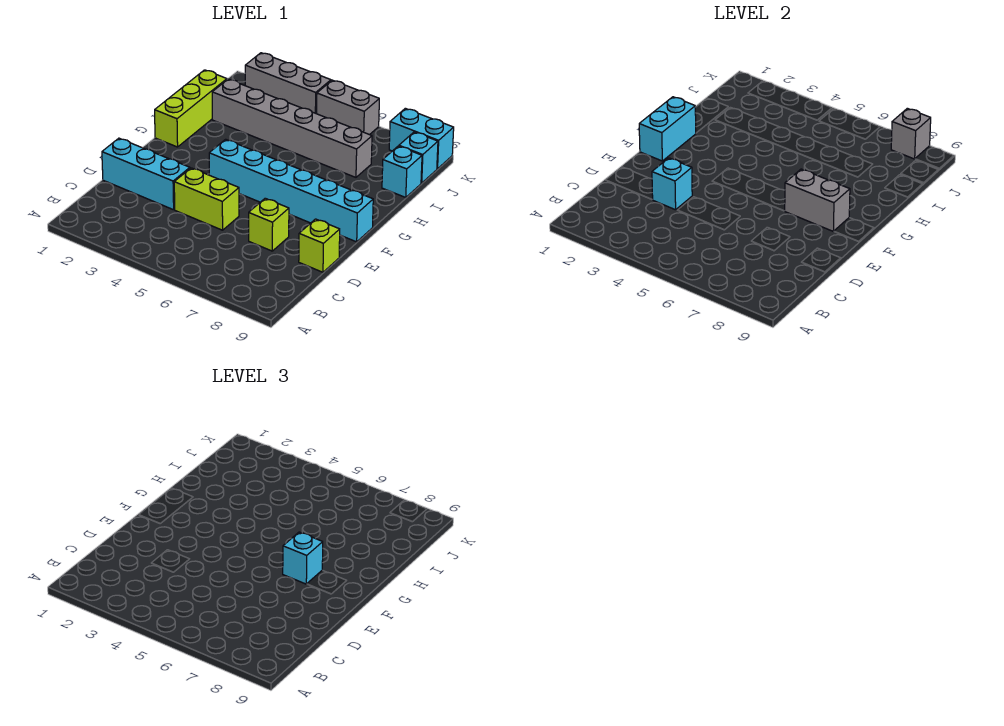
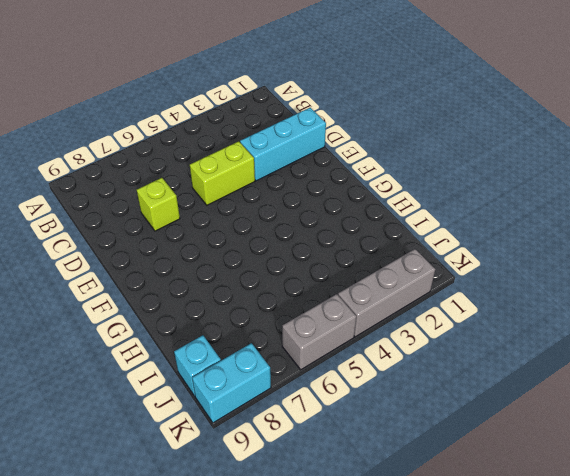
none -> lime brick D9 level 1
none -> cyan brick F4:F9 level 1
none -> lime brick G1:I1 level 1

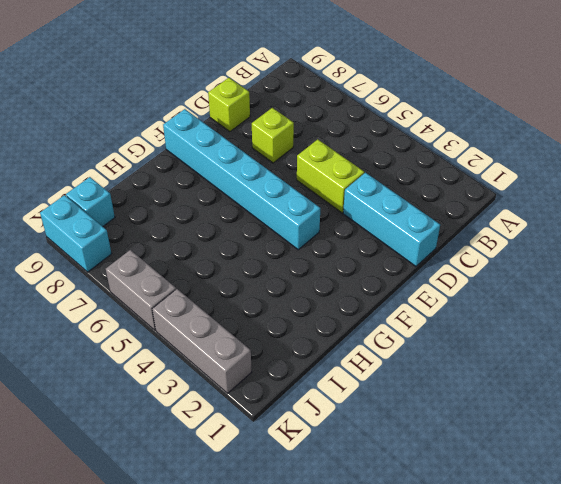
none -> lime brick G1:I1 level 1
none -> grey brick I2:I7 level 1
none -> cyan brick I9 level 1

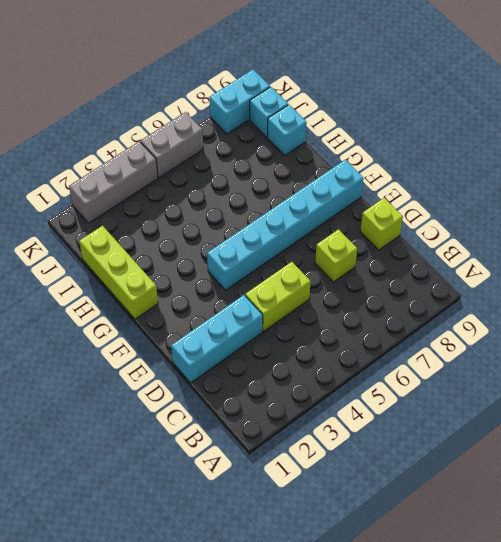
none -> grey brick I2:I7 level 1
none -> cyan brick D3 level 2
none -> cyan brick F1:G1 level 2

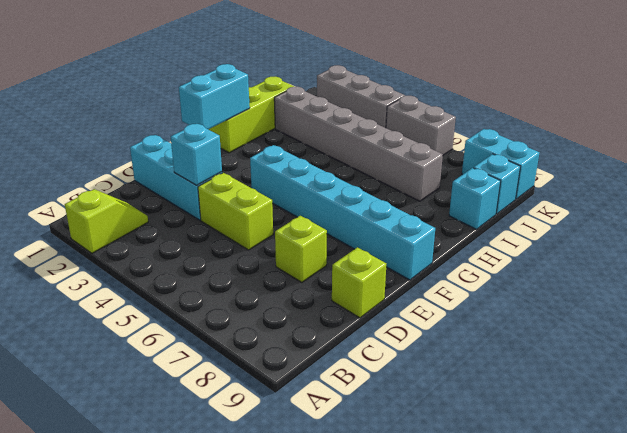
lime slope A2:B2 level 1 top A -> none
none -> grey brick F7:F8 level 2
none -> grey brick K8 level 2
none -> cyan brick F7 level 3

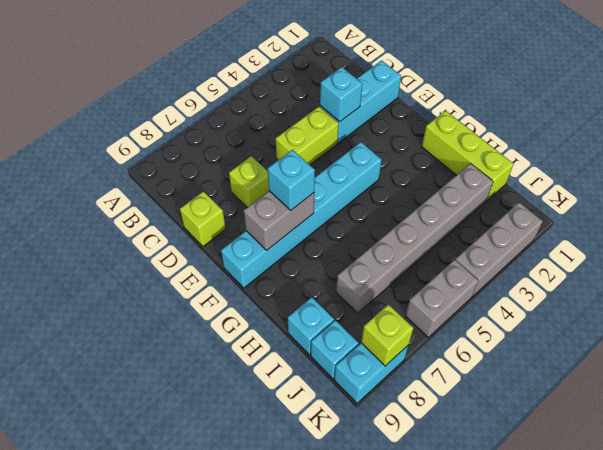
lime brick K8 level 2 -> grey brick K8 level 2
none -> cyan brick F1:G1 level 2

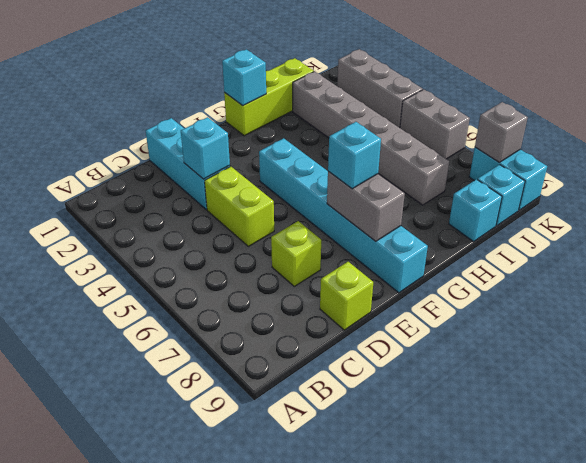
cyan brick G1 level 2 -> cyan brick F1:G1 level 2

